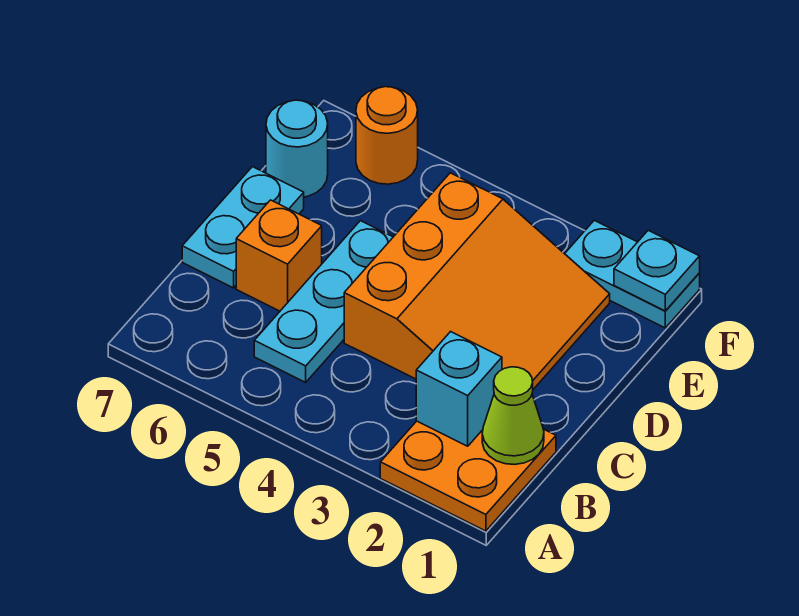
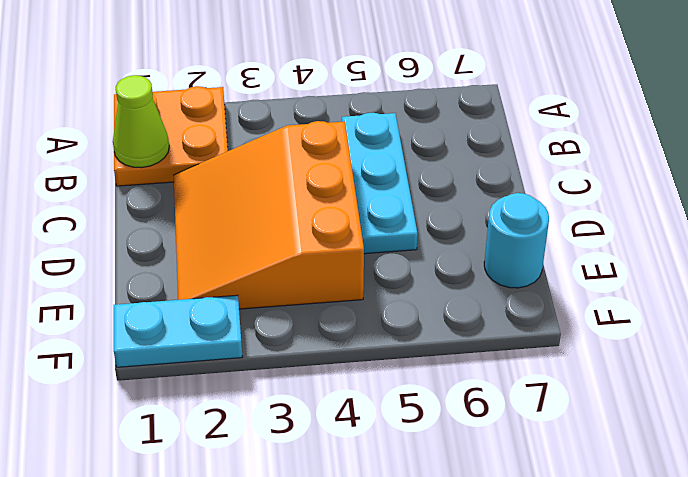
none -> orange brick C6 level 1
none -> cyan plate C7:D7 level 1

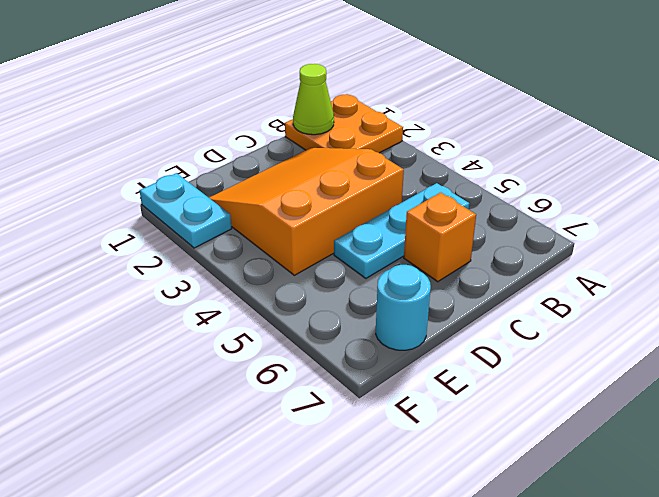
none -> cyan plate C7:D7 level 1
none -> orange round brick F6 level 1

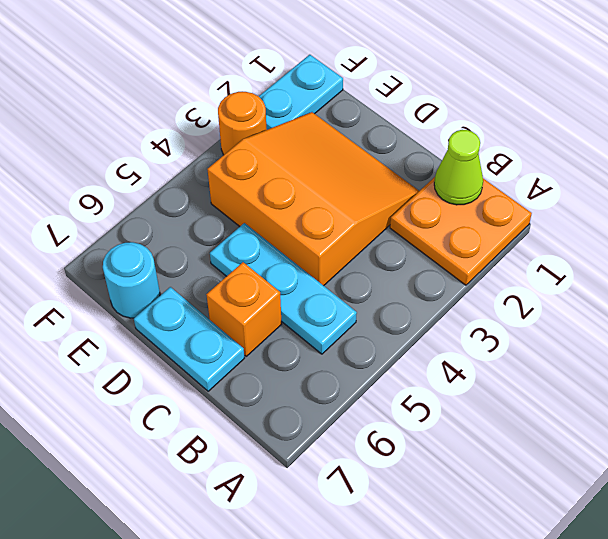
orange round brick F3 level 1 -> orange round brick F6 level 1
none -> cyan brick B2 level 2
none -> cyan plate F1 level 2

